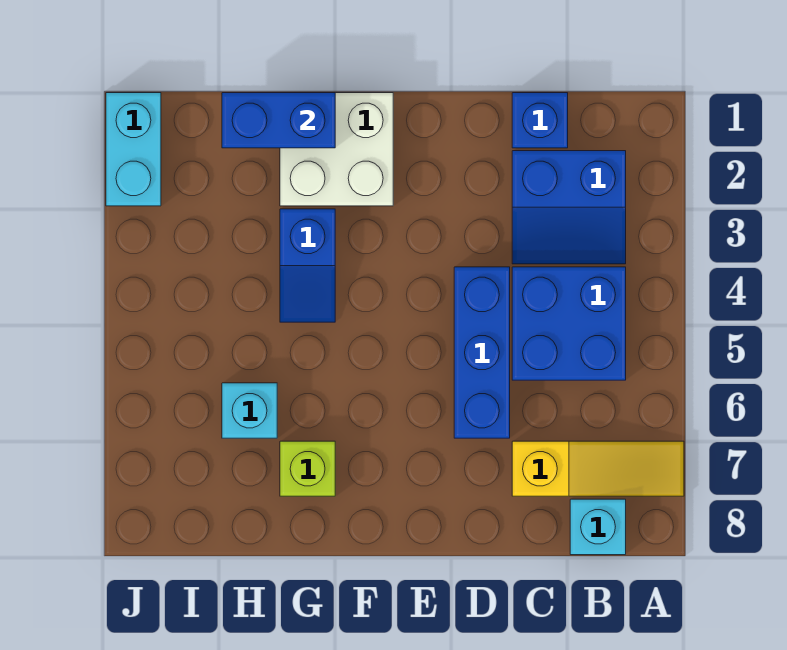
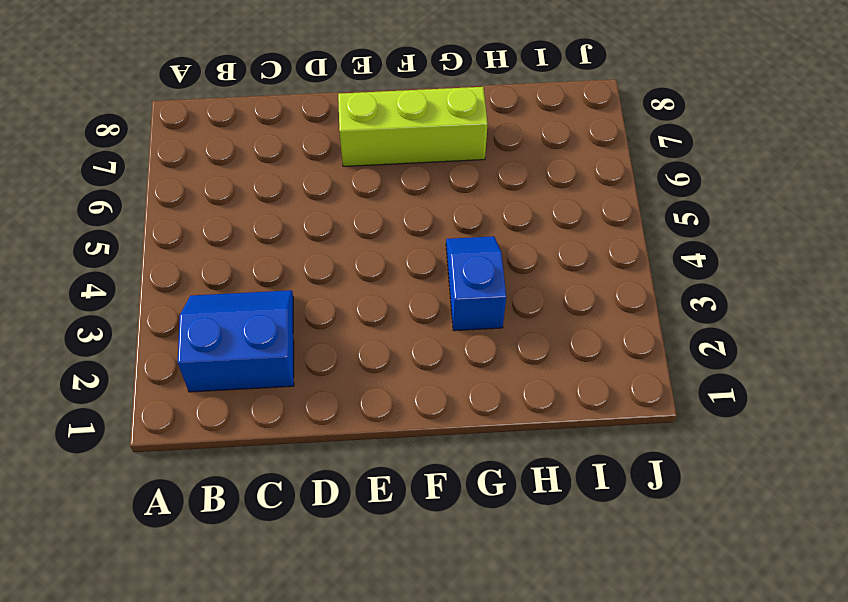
lime brick E7:G7 level 1 -> lime brick G7 level 1
none -> yellow slope A7:C7 level 1 top C
none -> blue brick B4:C5 level 1
none -> cyan brick B8 level 1

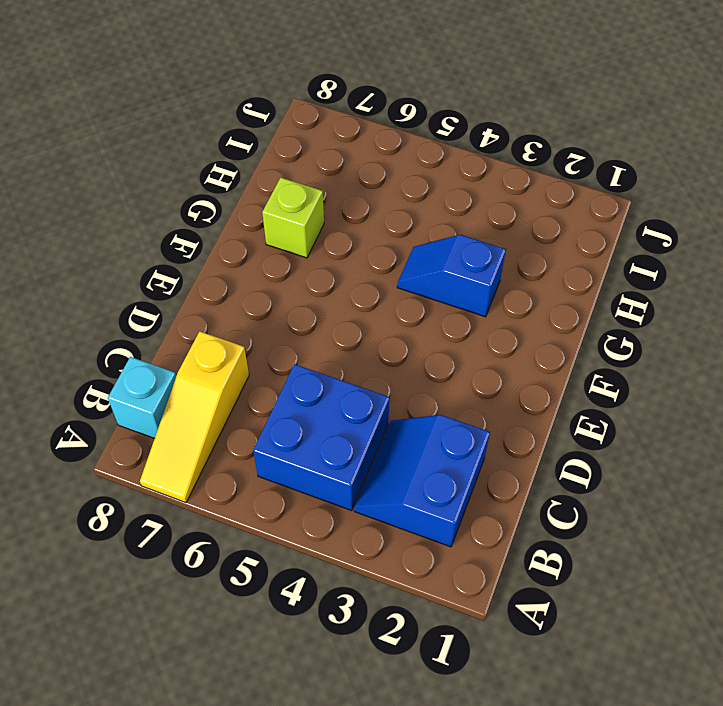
none -> blue brick C1 level 1
none -> blue brick D4:D6 level 1
none -> white brick F1:G2 level 1

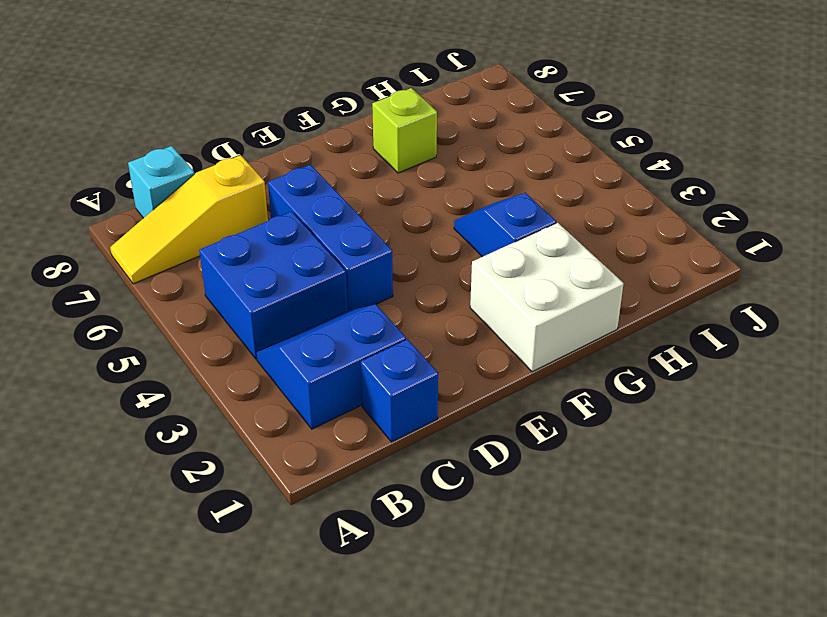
none -> cyan brick H6 level 1
none -> cyan brick J1:J2 level 1
none -> blue brick G1:H1 level 2

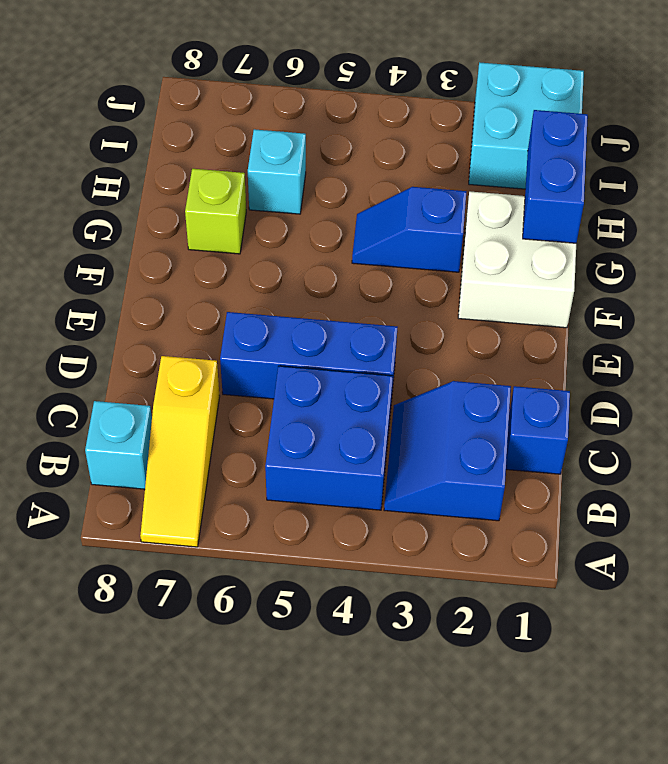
cyan brick I1:J2 level 1 -> cyan brick J1:J2 level 1

